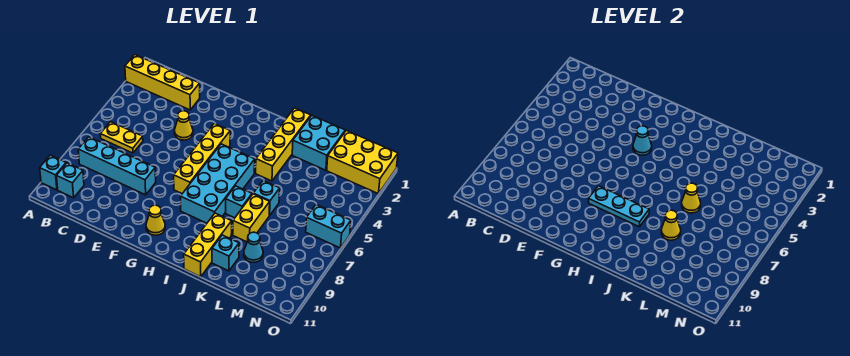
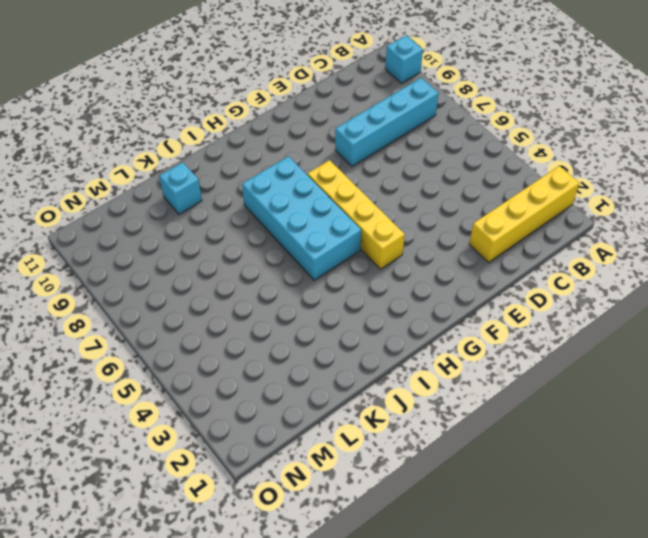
none -> yellow plate B6:C6 level 1
none -> cyan brick B10 level 1
none -> yellow cone E4 level 1

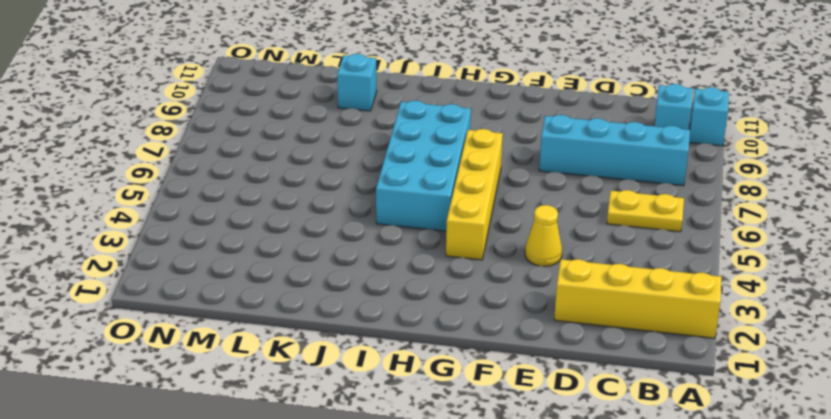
none -> yellow cone G10 level 1
none -> yellow brick J1:J4 level 1
none -> cyan brick J7 level 1

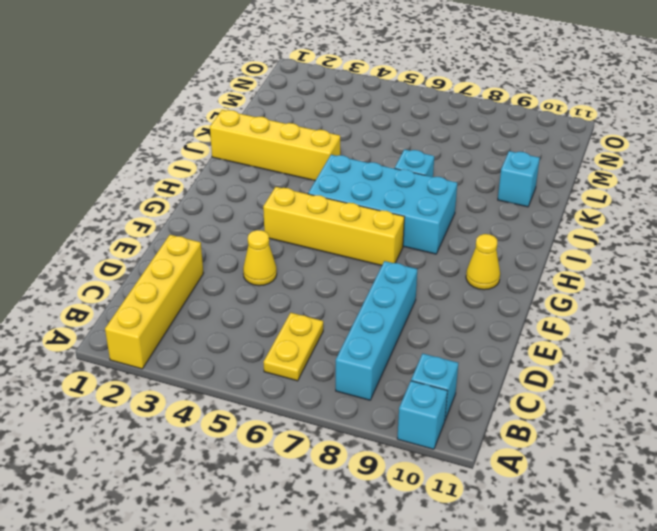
none -> yellow brick J9:J11 level 1
none -> cyan brick K1:L2 level 1
none -> cyan brick K6 level 1

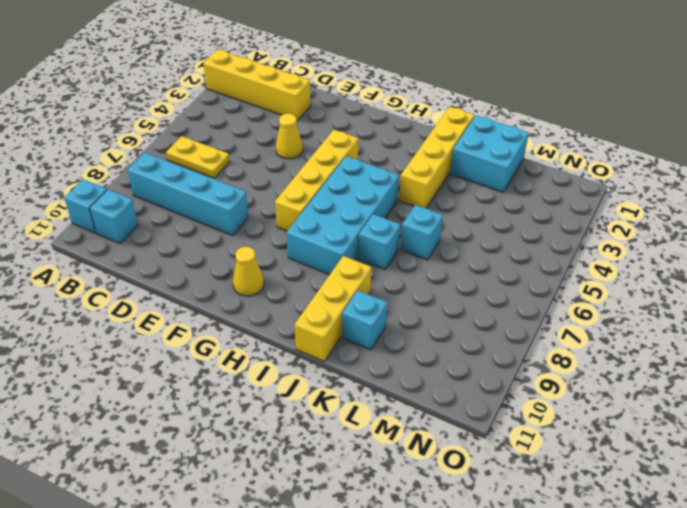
none -> yellow brick K7:K8 level 1
none -> cyan cone L9 level 1
none -> yellow brick M1:O2 level 1

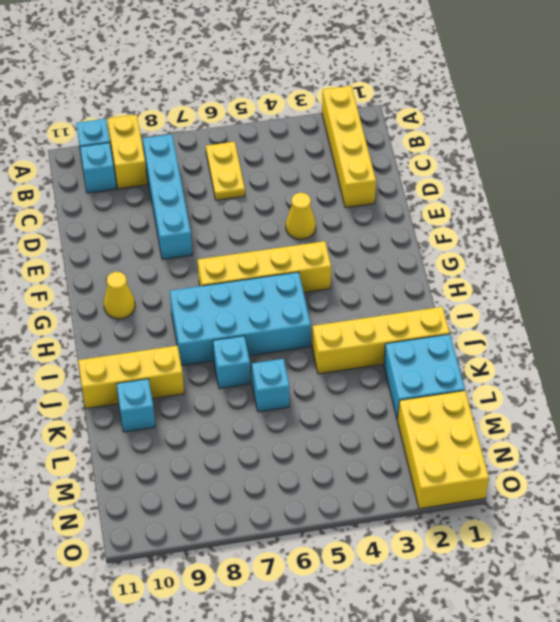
yellow brick A9:B9 level 1 -> yellow brick K7:K8 level 1
none -> cyan cone L9 level 1
none -> cyan brick N6:O6 level 1
none -> cyan cone G4 level 2

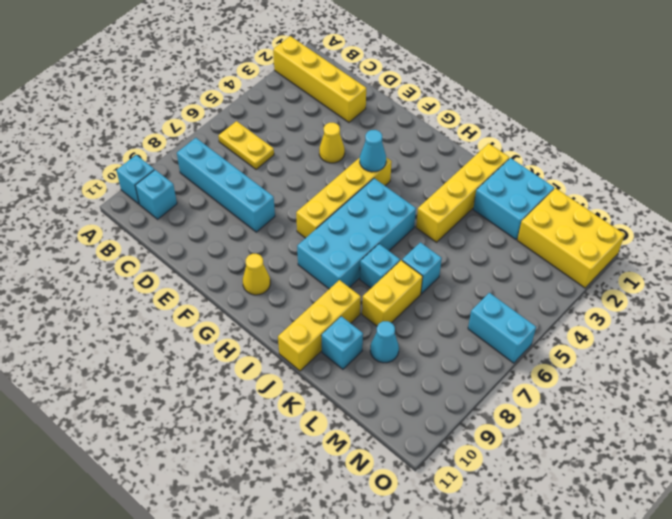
none -> cyan plate G8:I8 level 2
none -> yellow cone K6 level 2
none -> yellow cone K8 level 2

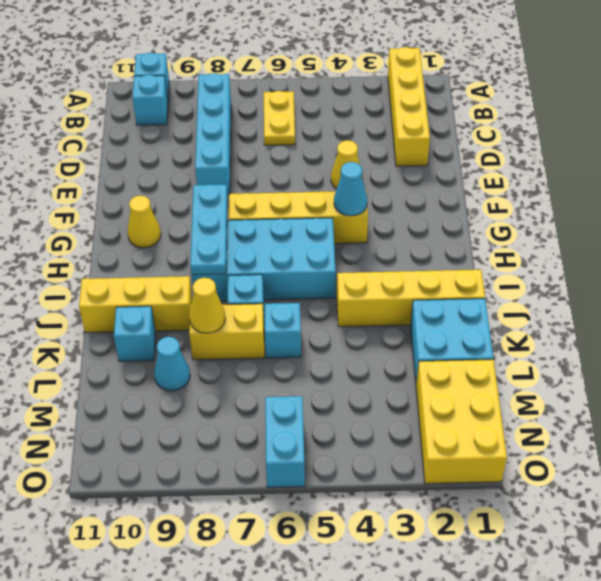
none -> yellow cone K6 level 2

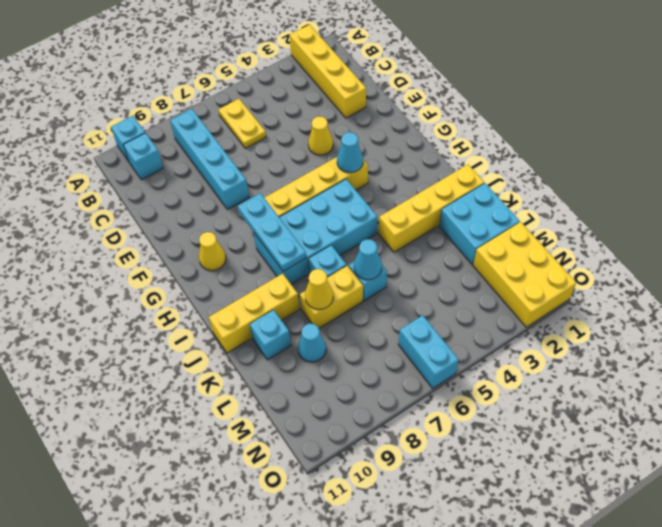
cyan cone K6 level 2 -> yellow cone K6 level 2

